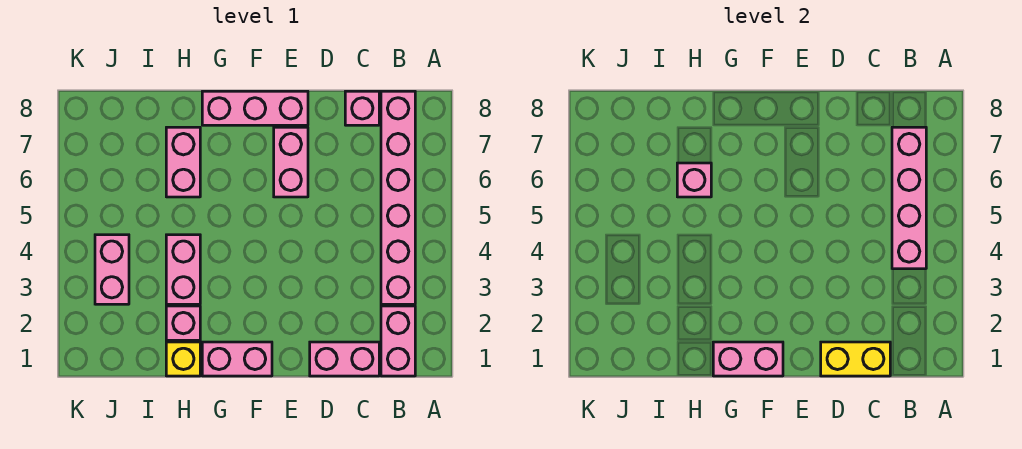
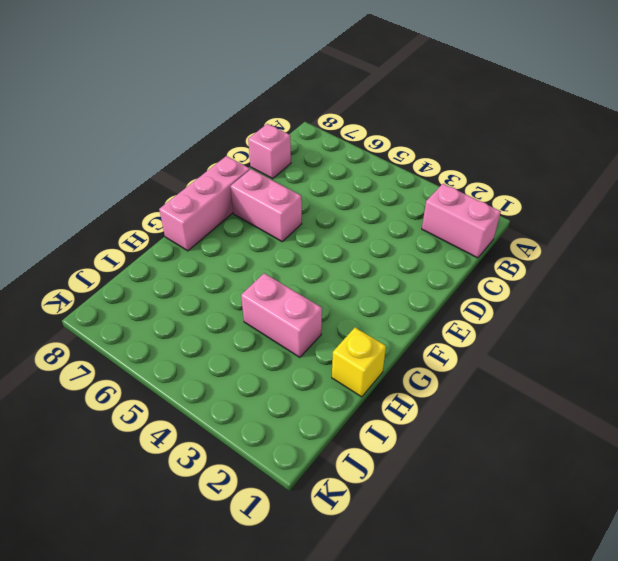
none -> pink brick B3:B8 level 1
none -> pink brick C1:D1 level 1
none -> pink brick F1:G1 level 1

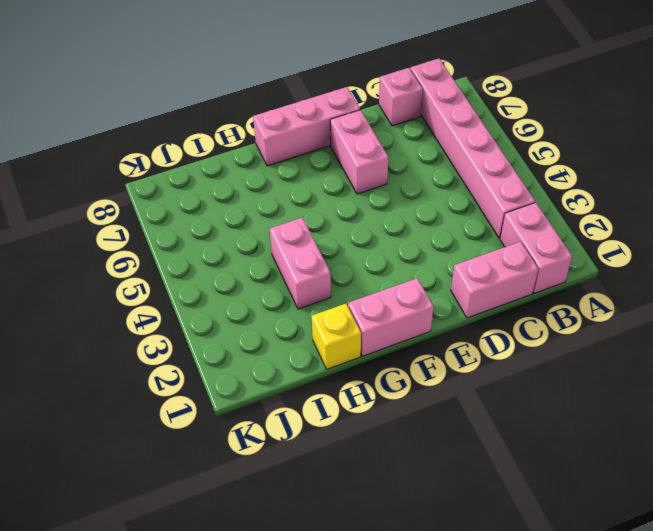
none -> pink brick H2 level 1
none -> pink brick H6:H7 level 1
none -> pink brick J3:J4 level 1

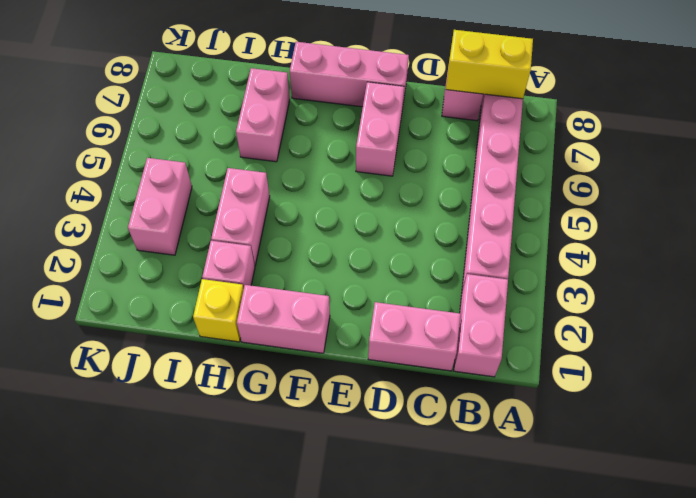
yellow brick B8:C8 level 2 -> yellow brick C1:D1 level 2
none -> pink brick B4:B7 level 2
none -> pink brick F1:G1 level 2
none -> pink brick H6 level 2

